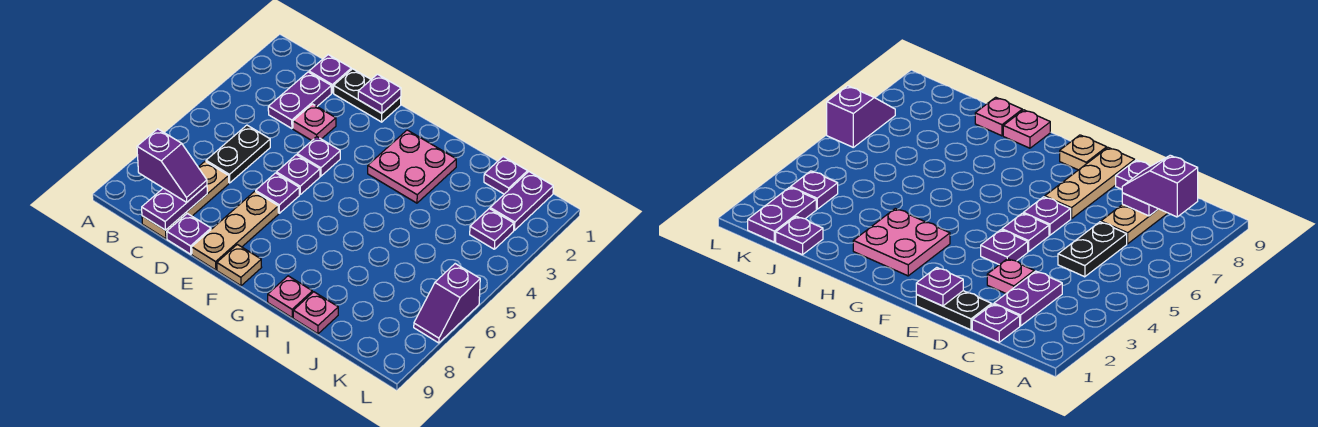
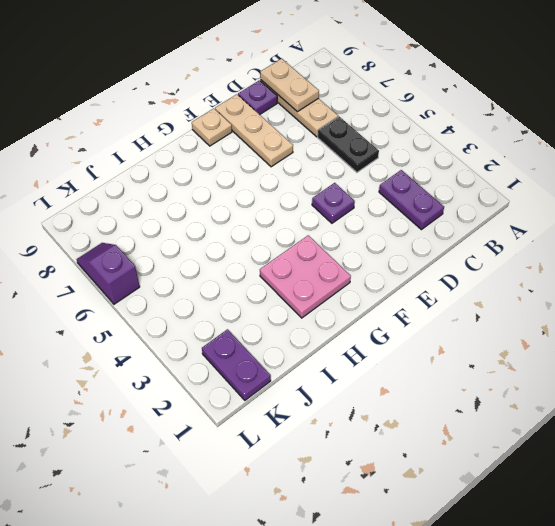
tan plate C8:C9 level 2 -> purple plate C8:C9 level 2
none -> purple plate C1 level 1
none -> black plate D1:E1 level 1
none -> pink plate D3 level 1

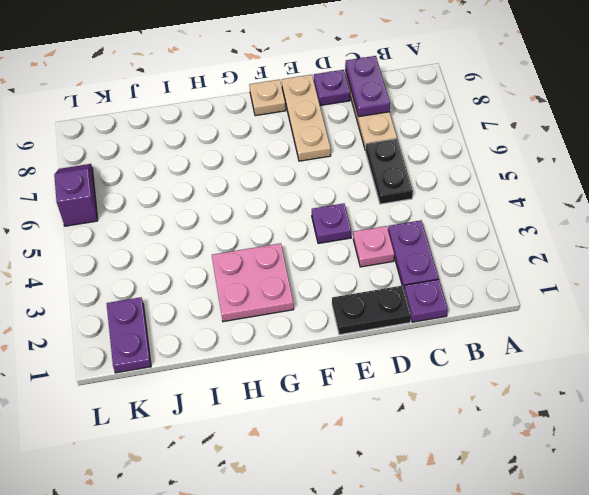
none -> purple plate E5 level 1
none -> purple plate E6 level 1
none -> pink plate H9 level 1

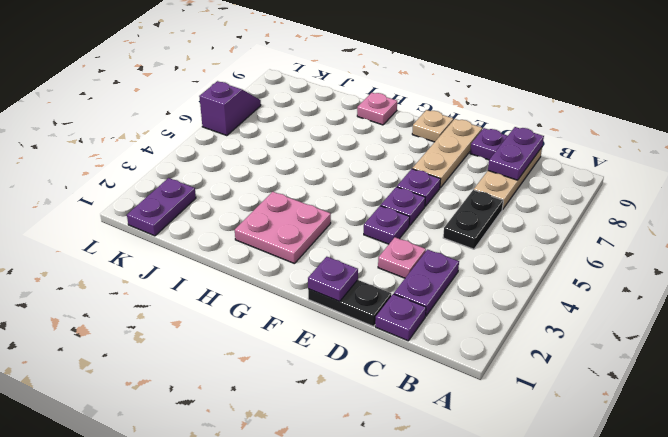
none -> pink plate I9 level 1
none -> purple plate J1 level 1
none -> purple plate K3 level 1

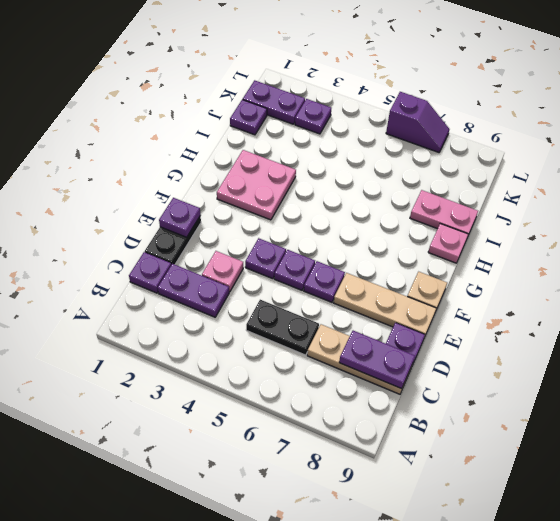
pink plate I8:I9 level 1 -> pink plate I9 level 1
none -> purple slope B8:C8 level 3 top B

